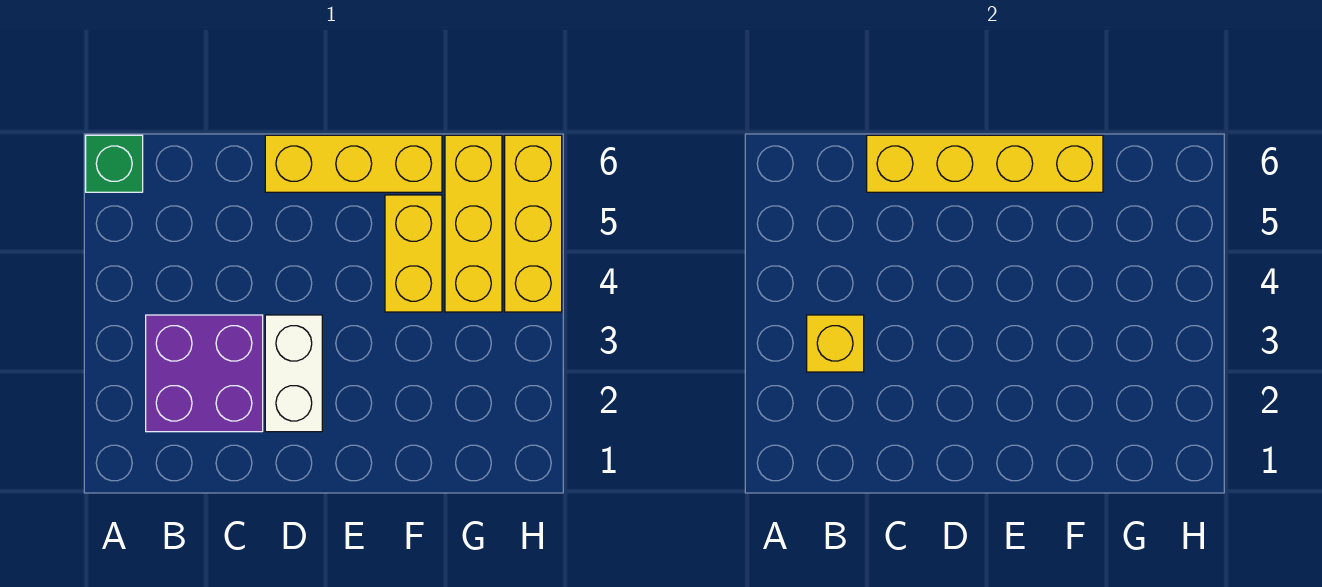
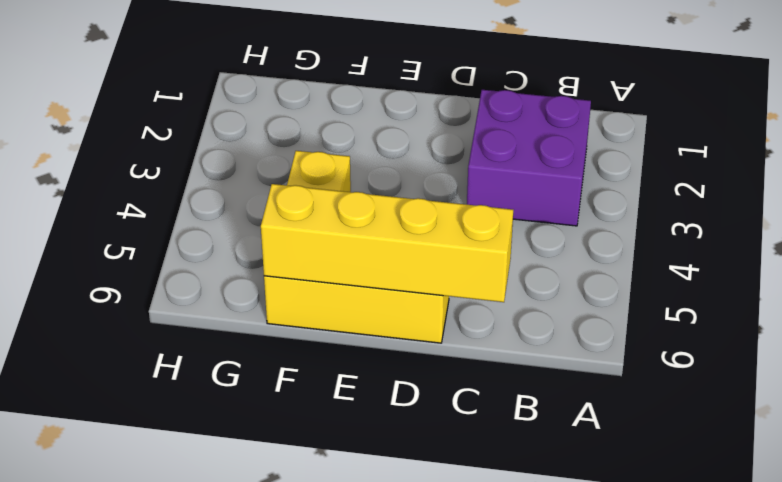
none -> green brick A6 level 1
none -> white brick D2:D3 level 1

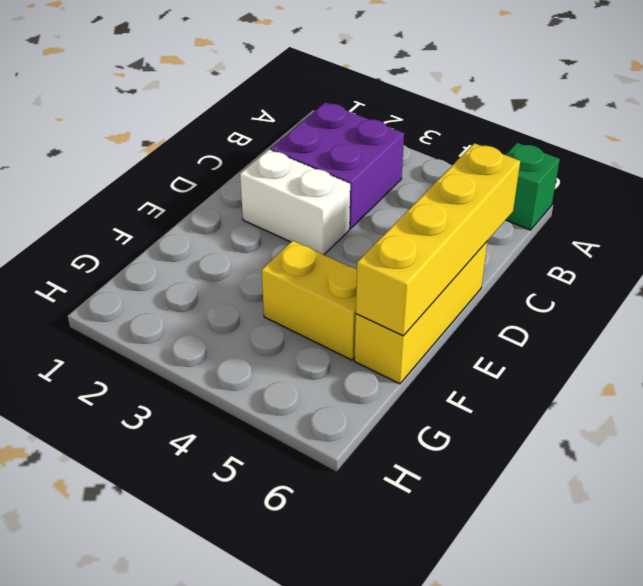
none -> yellow brick G4:G6 level 1
none -> yellow brick H4:H6 level 1

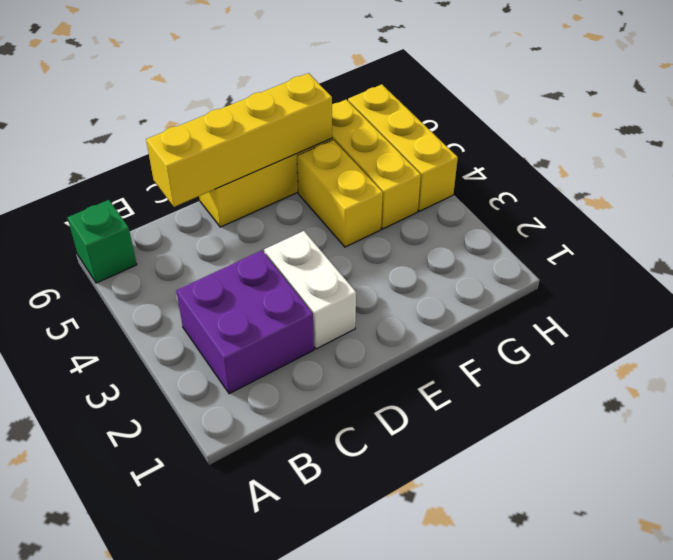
none -> yellow brick B3 level 2

